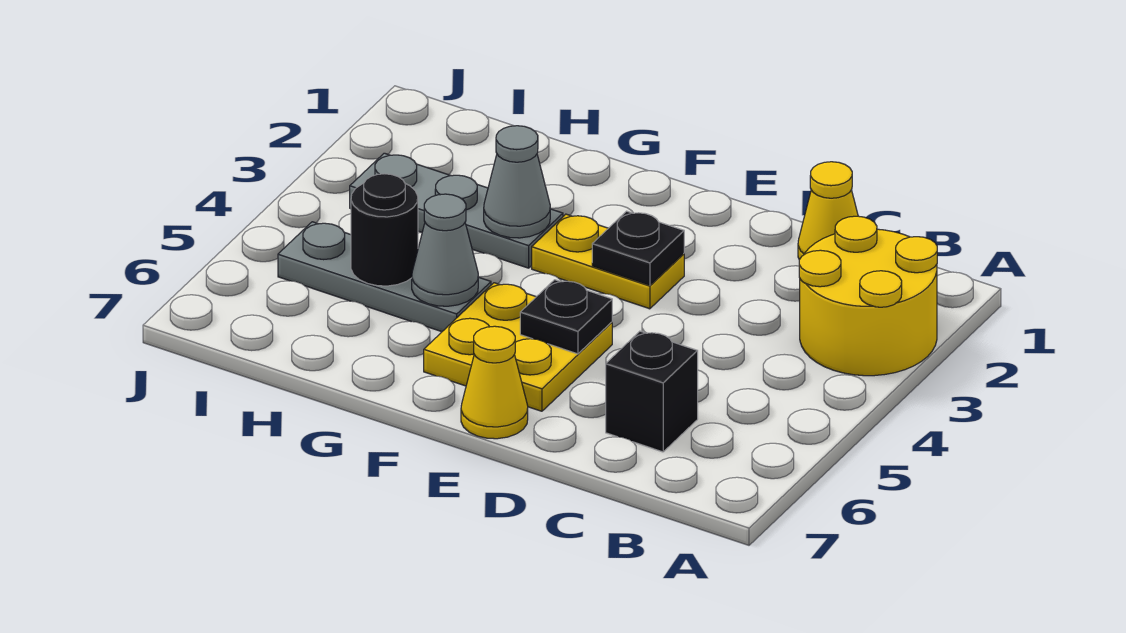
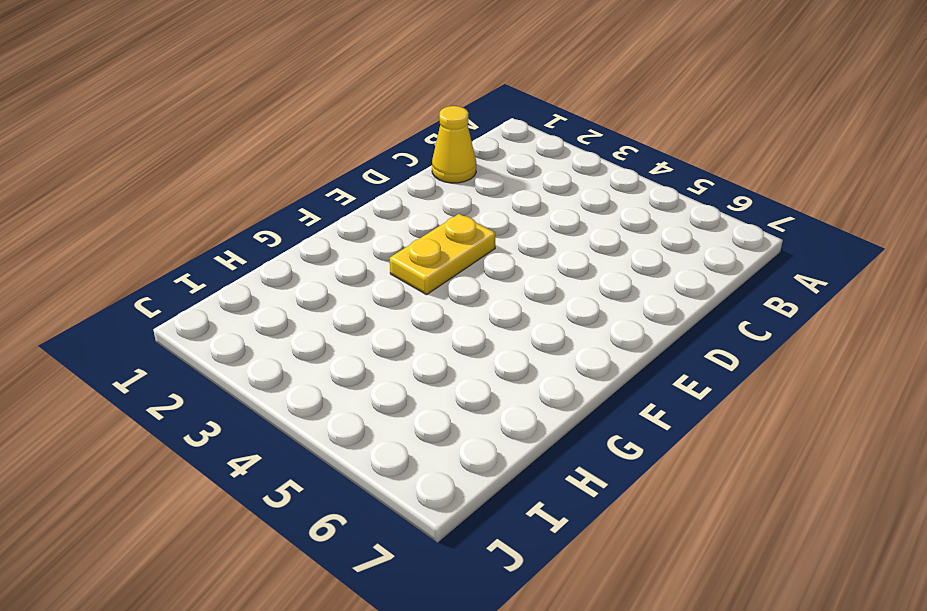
none -> yellow round brick A2:B3 level 1
none -> black brick C6 level 1
none -> yellow plate E5:F6 level 1

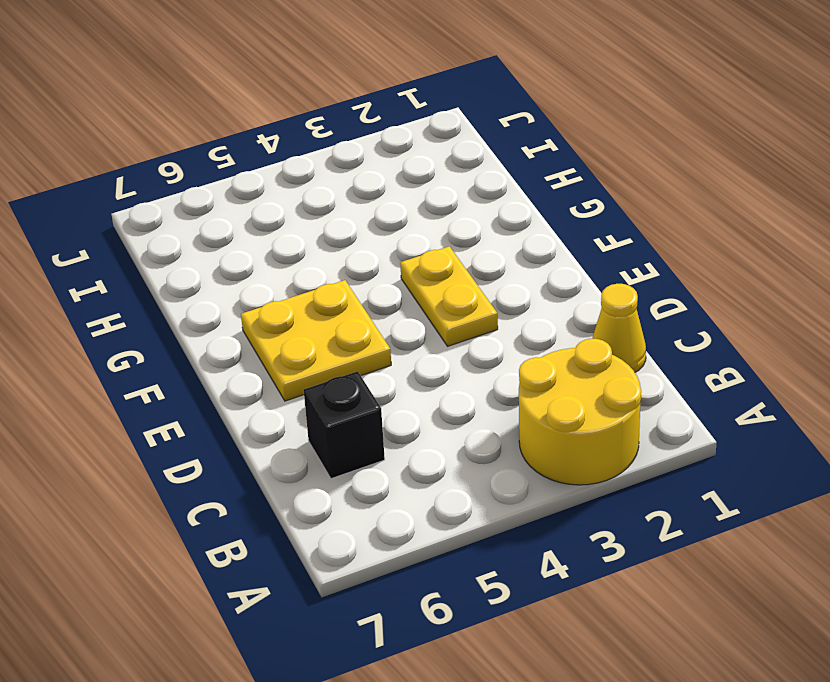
none -> yellow cone E7 level 1
none -> grey plate G3:I3 level 1
none -> grey plate G5:I5 level 1

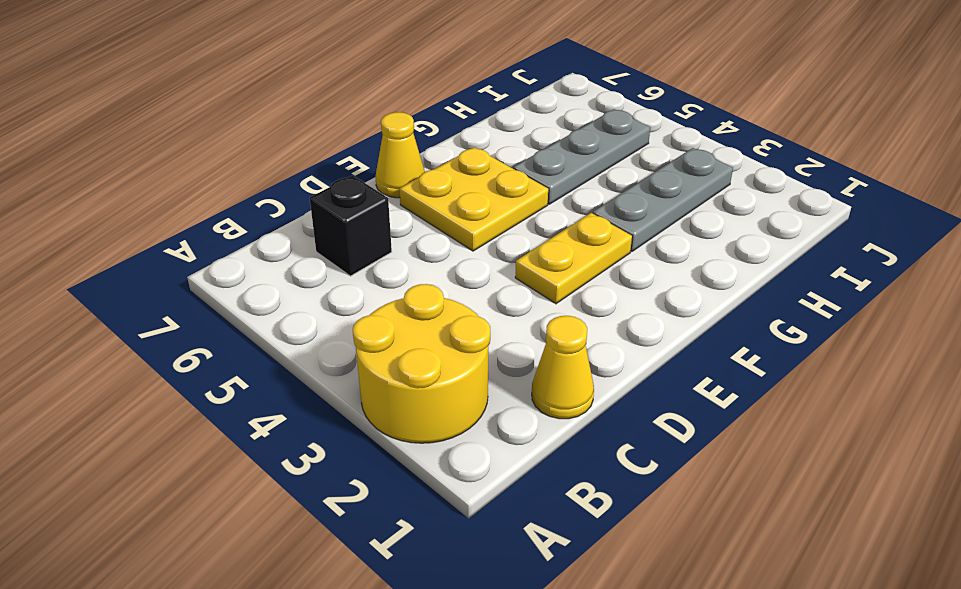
none -> black plate E3 level 2
none -> black plate E5 level 2
none -> grey cone G3 level 2

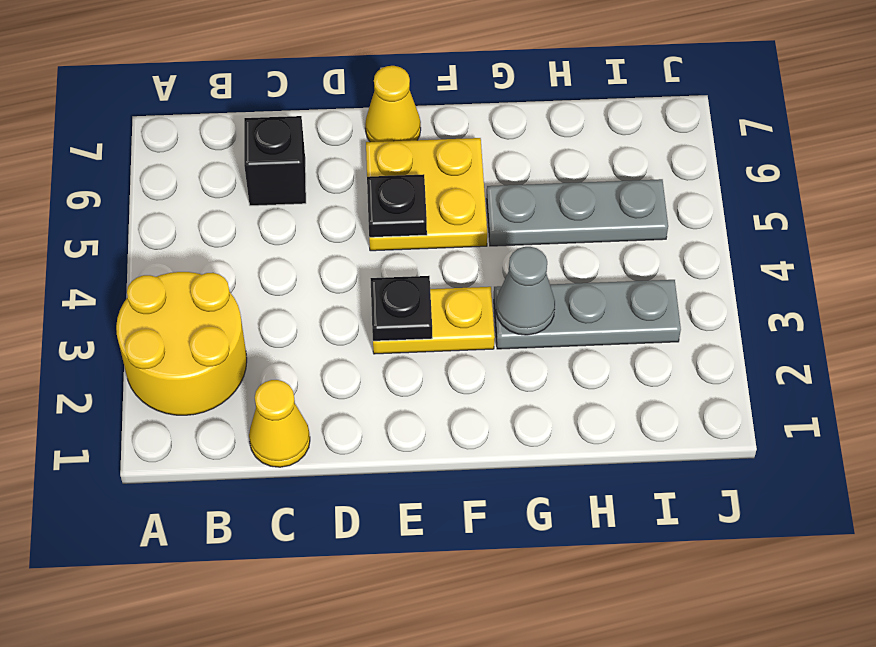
none -> grey cone G5 level 2
none -> black round brick H5 level 2

